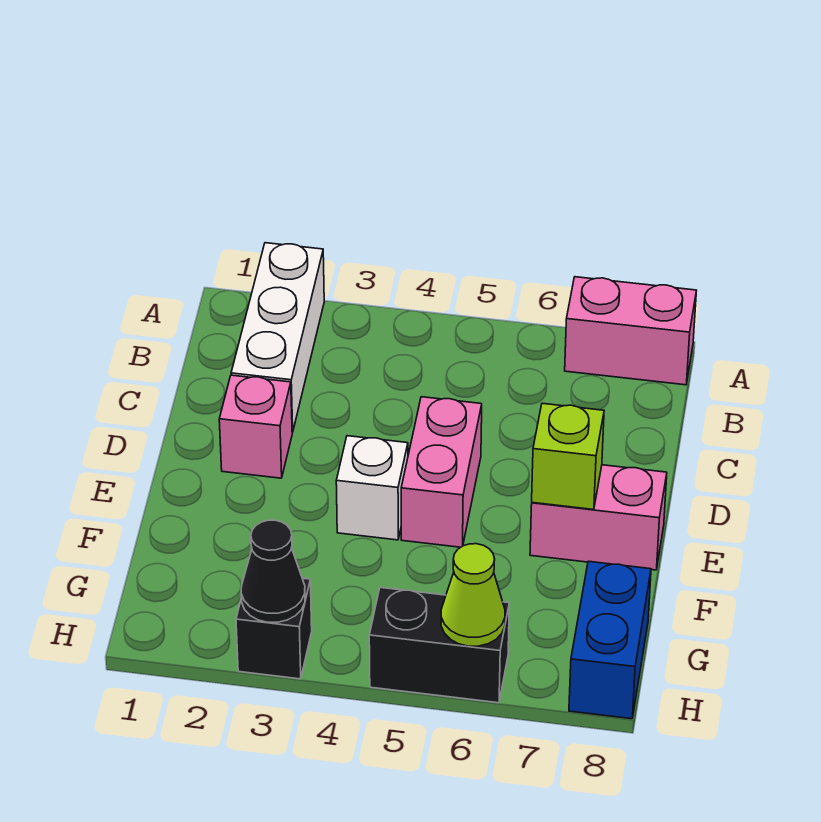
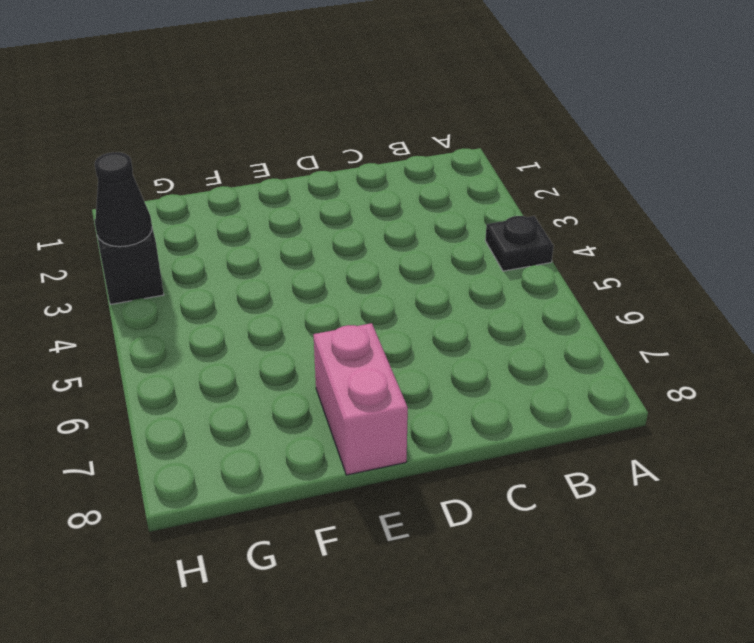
black plate A4 level 1 -> none
none -> white brick A2:C2 level 1
none -> pink brick A7:A8 level 1
none -> pink brick D2 level 1

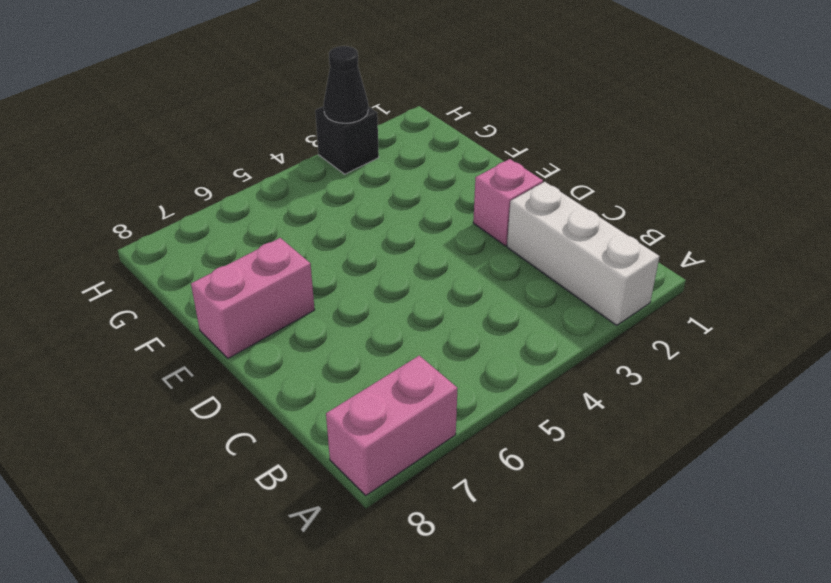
none -> pink brick D5:E5 level 1
none -> white brick E4 level 1
none -> blue brick G8:H8 level 1

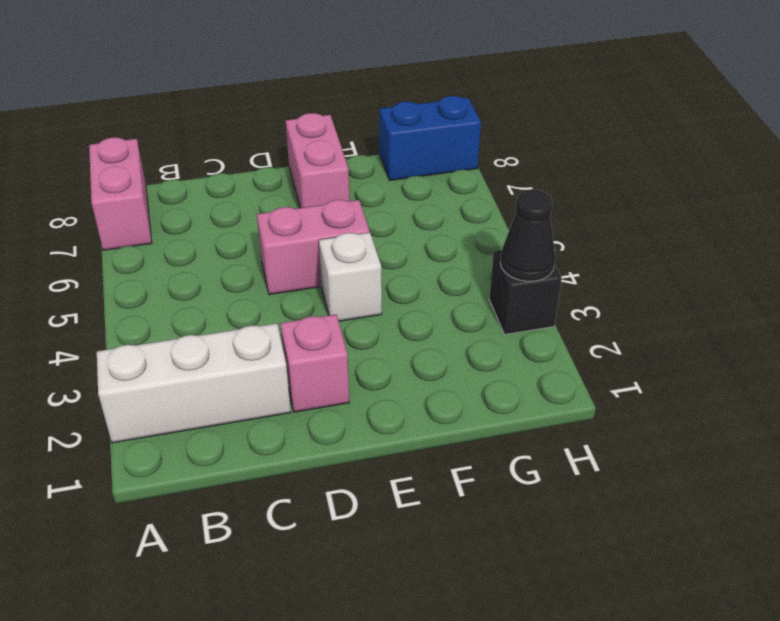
none -> black brick H5:H6 level 1
none -> lime brick E7 level 2
none -> lime cone H6 level 2

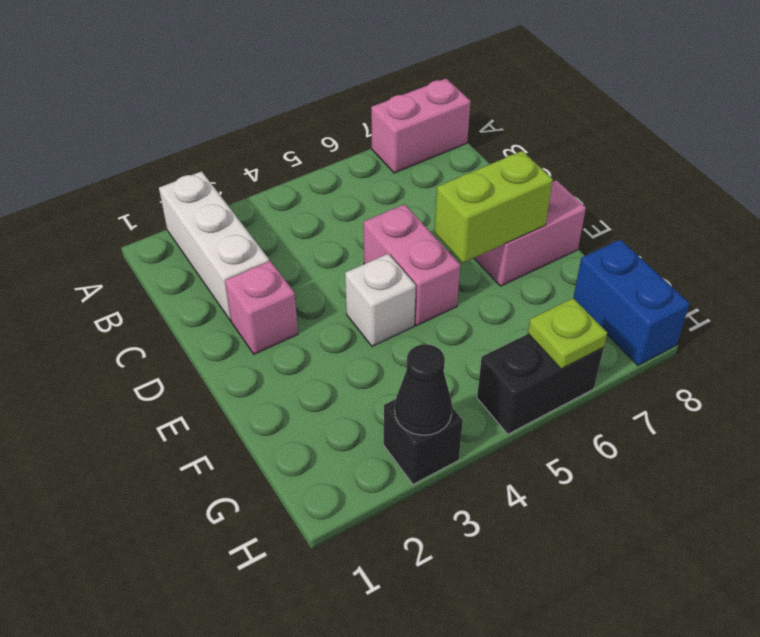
lime brick E6:E7 level 2 -> lime brick E7 level 2
lime plate H6 level 2 -> lime cone H6 level 2

